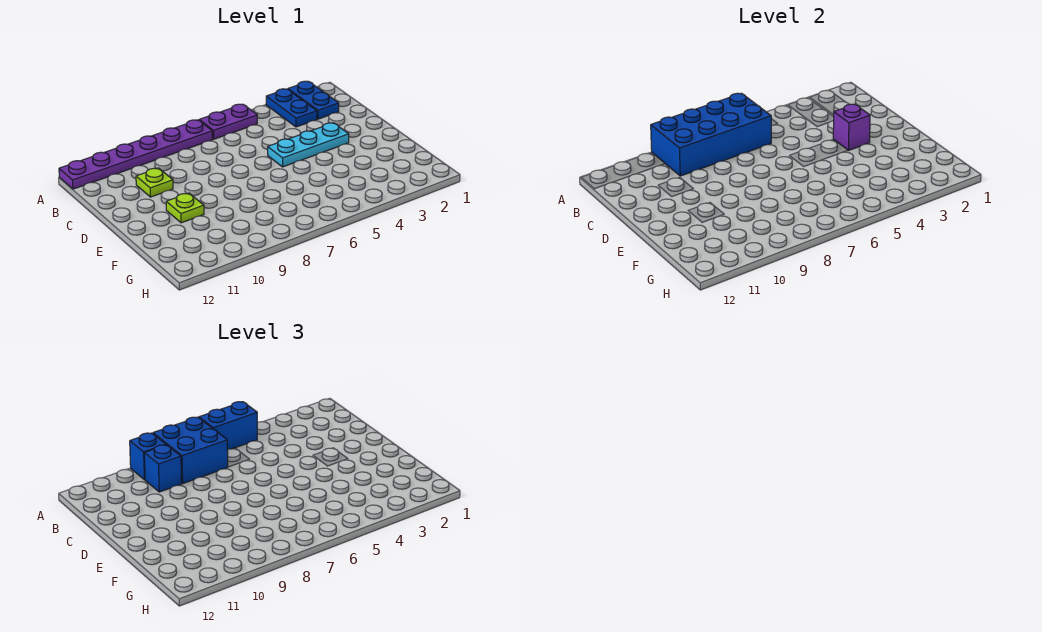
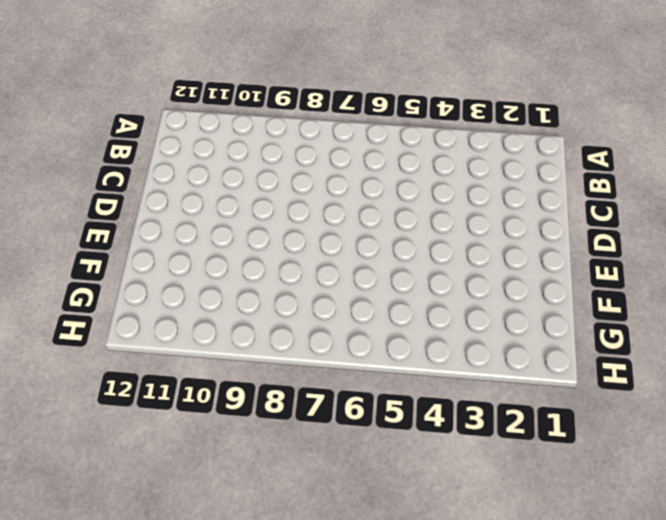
none -> blue plate A2:B2 level 1
none -> blue plate A3:B3 level 1
none -> purple plate A5:A6 level 1

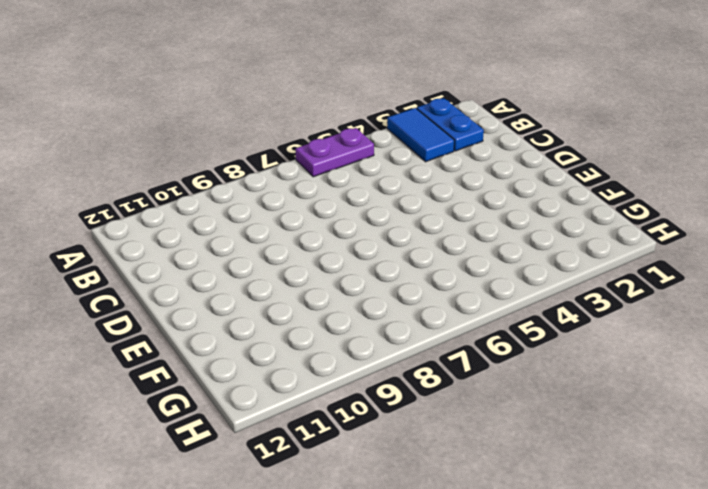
blue tile A3:B3 level 1 -> blue plate A3:B3 level 1
none -> purple plate A7:A12 level 1
none -> lime plate C10 level 1
none -> cyan plate D3:D5 level 1

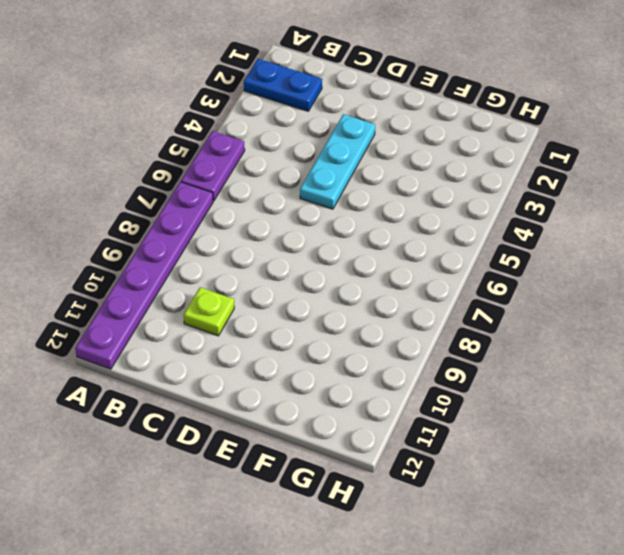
none -> blue plate A3:B3 level 1
none -> lime plate E10 level 1
none -> blue brick A6:B9 level 2

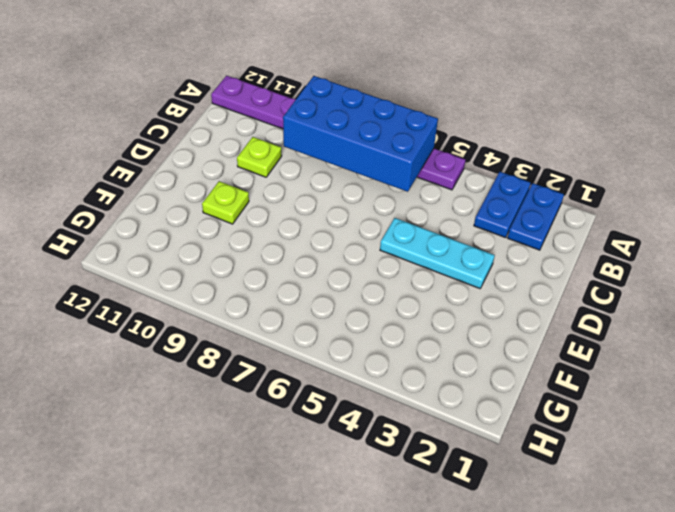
none -> purple brick D3 level 2
none -> blue brick A5:A6 level 3
none -> blue brick A7:B8 level 3

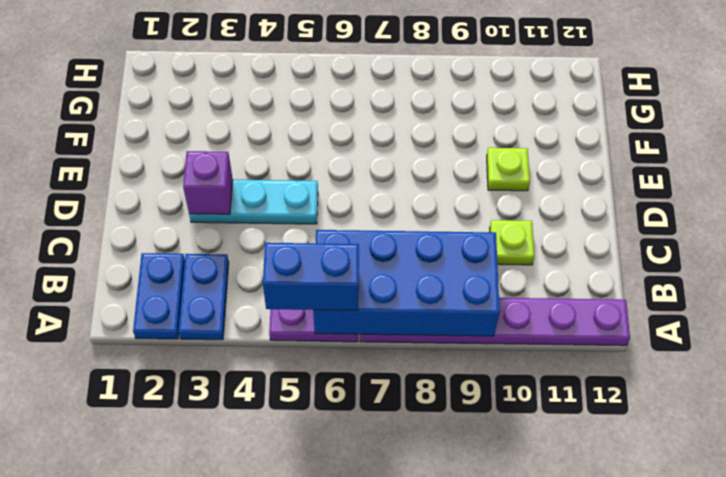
none -> blue brick A7:B8 level 3
none -> blue brick A9 level 3
none -> blue brick B9 level 3

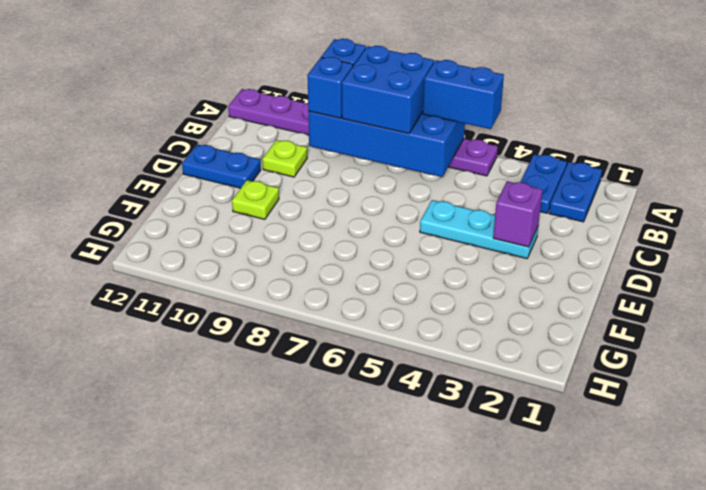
blue plate D11:D12 level 1 -> none

